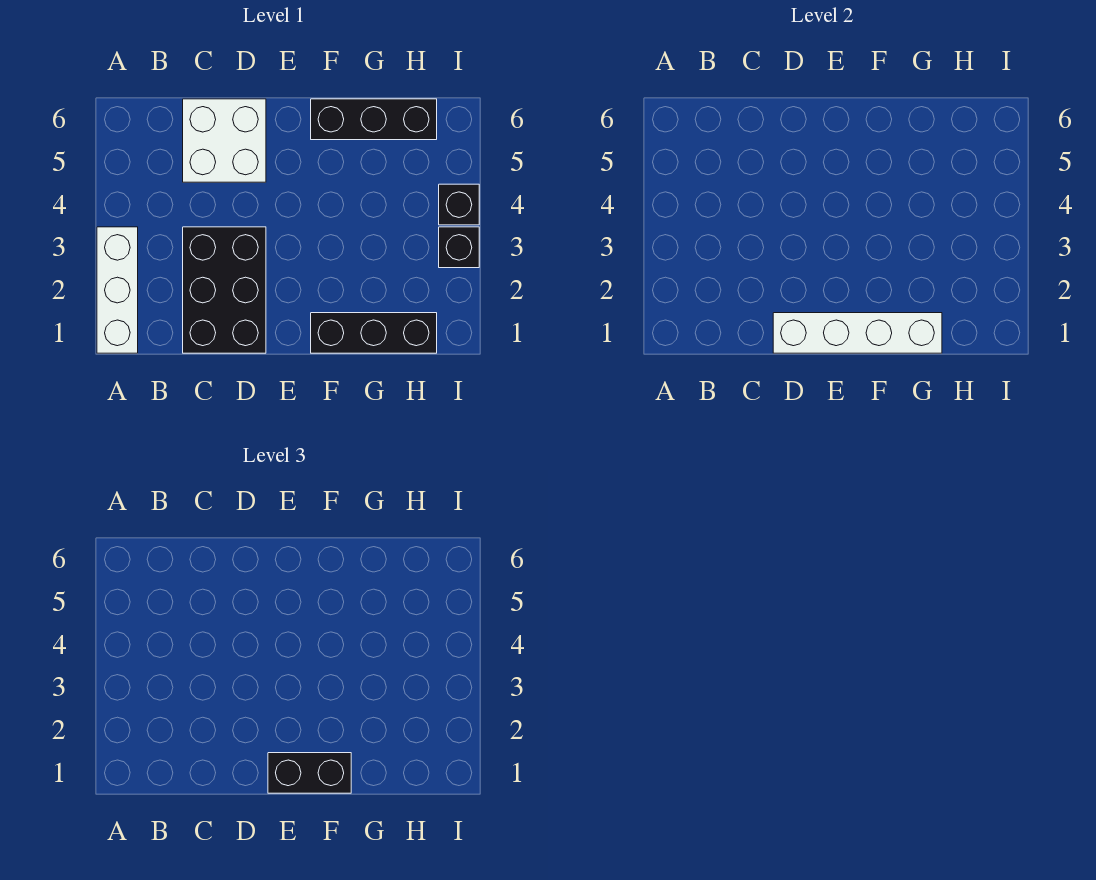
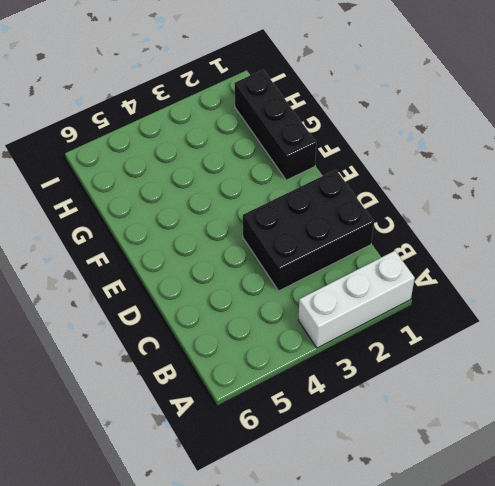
none -> white brick C5:D6 level 1
none -> black brick F6:H6 level 1

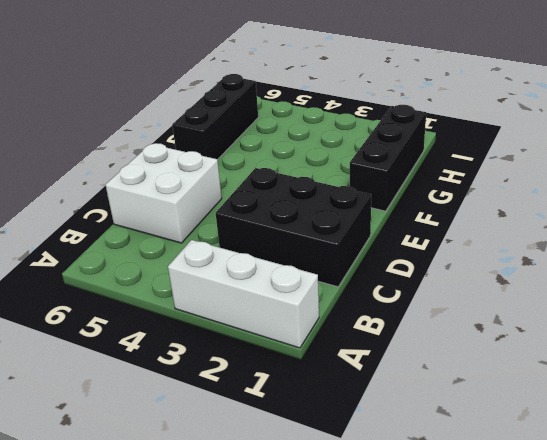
none -> black brick I3 level 1
none -> black brick I4 level 1

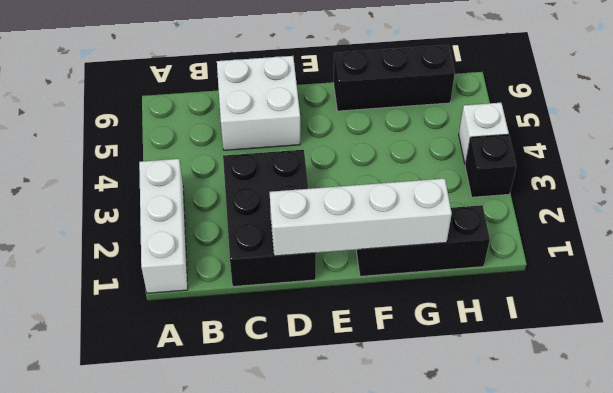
white brick I4 level 1 -> black brick I4 level 1
none -> black brick E1:F1 level 3

